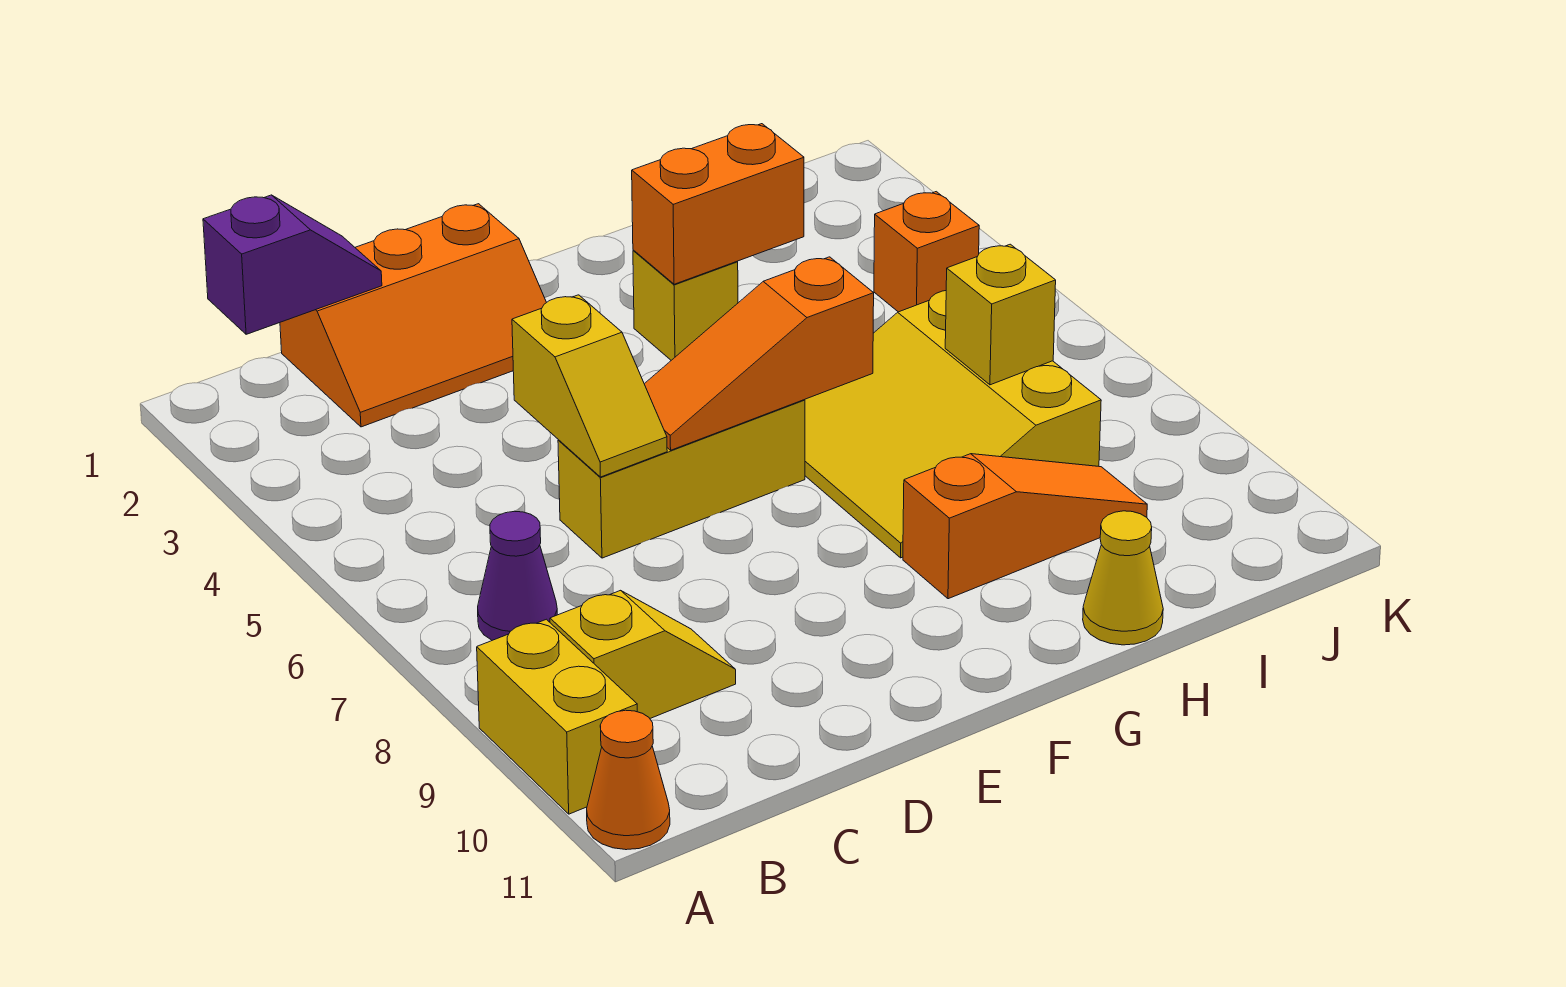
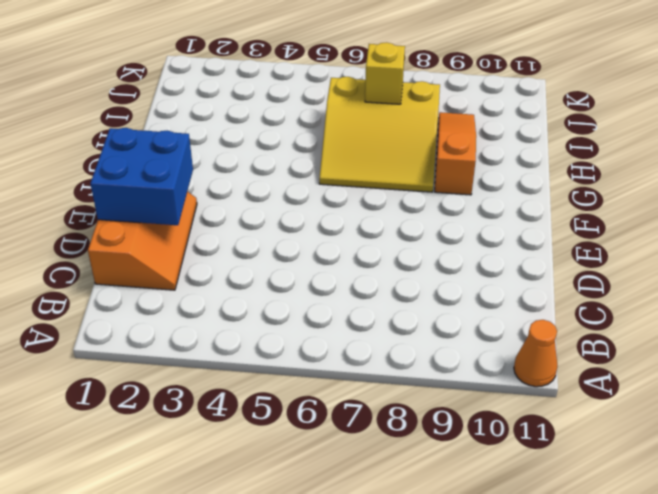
blue brick D1:E2 level 2 -> none
none -> yellow brick A9:A10 level 1
none -> purple cone B7 level 1
none -> yellow slope B9:C9 level 1 top B

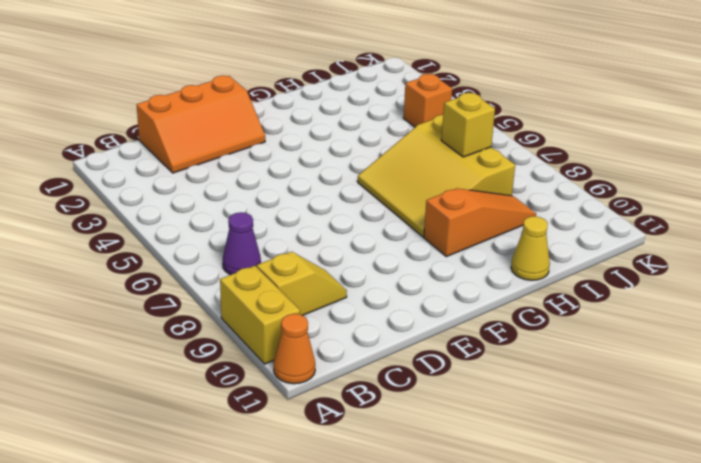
none -> yellow brick D6:F6 level 1
none -> yellow brick G3 level 1
none -> purple slope B1:C1 level 2 top B

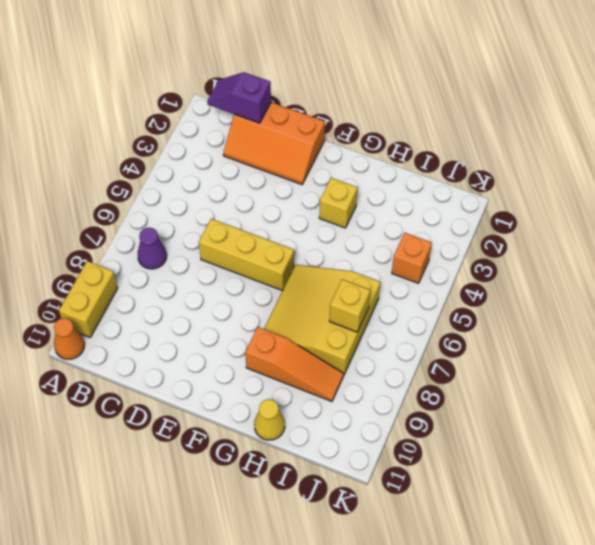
purple slope B1:C1 level 2 top C -> purple slope B1:C1 level 2 top B
none -> yellow slope B9:C9 level 1 top B
none -> yellow slope D5:D6 level 2 top 5
none -> orange slope E6:G6 level 2 top G

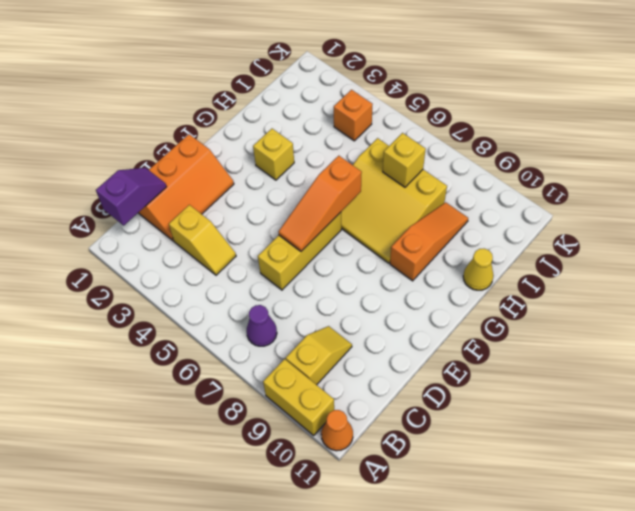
yellow slope C3:C4 level 1 top 3 -> yellow slope D5:D6 level 2 top 5
none -> orange brick G3:H3 level 2

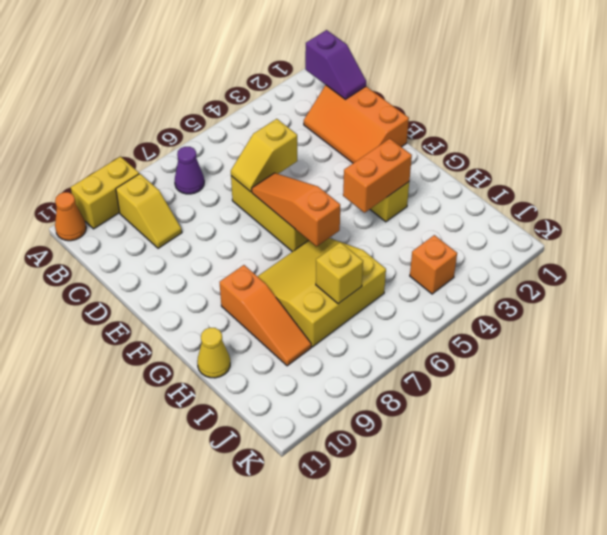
orange brick G3:G4 level 2 -> orange brick G3:H3 level 2

